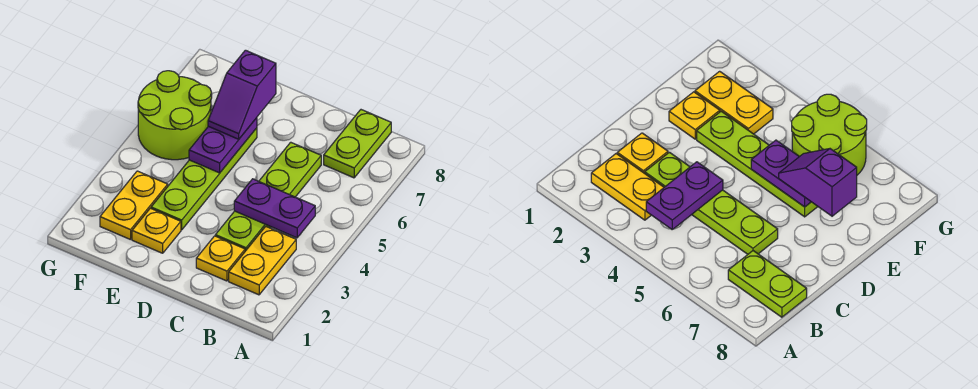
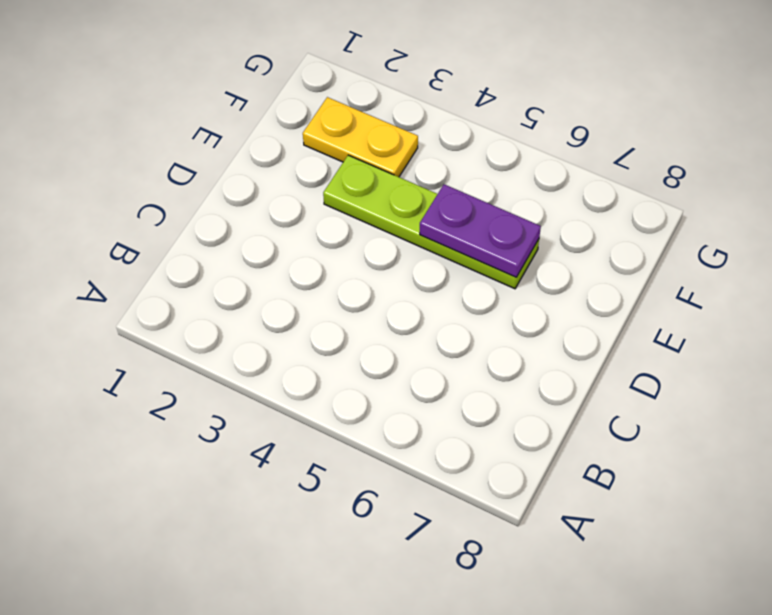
none -> yellow plate B2:B3 level 1
none -> lime plate B7:B8 level 1

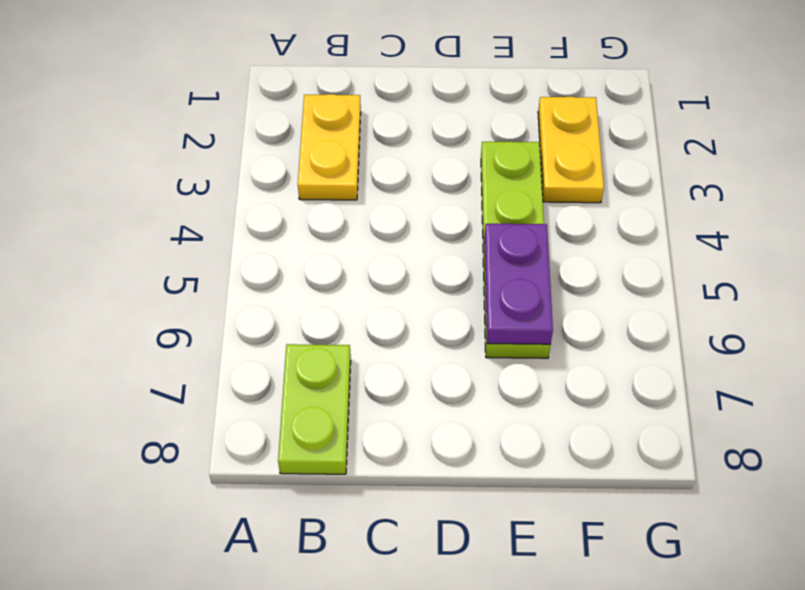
none -> yellow plate C2 level 1
none -> lime plate C3:C6 level 1

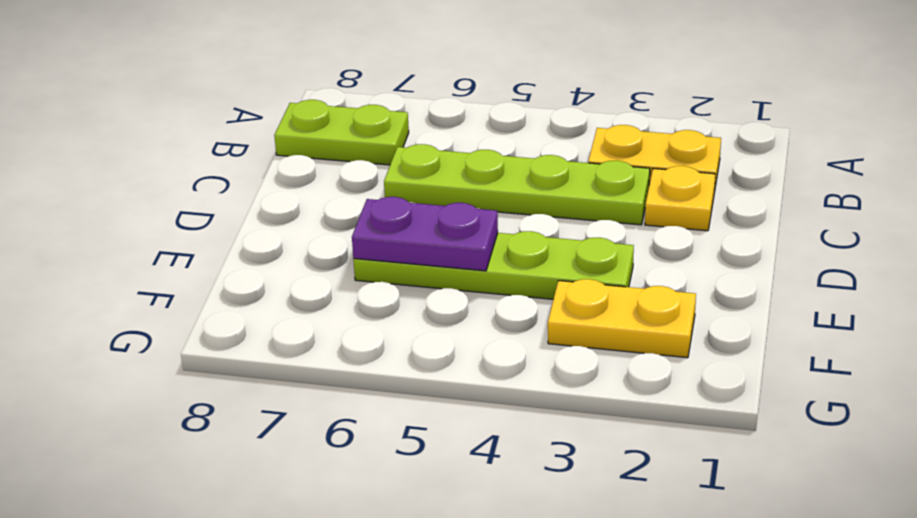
none -> yellow plate E2 level 1
none -> lime round brick F5:G6 level 1

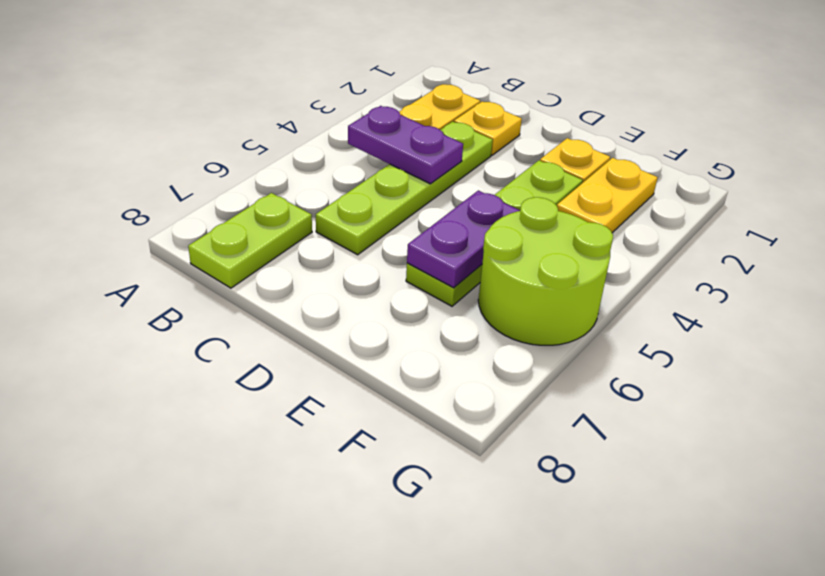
none -> purple slope E6:E7 level 3 top 7

